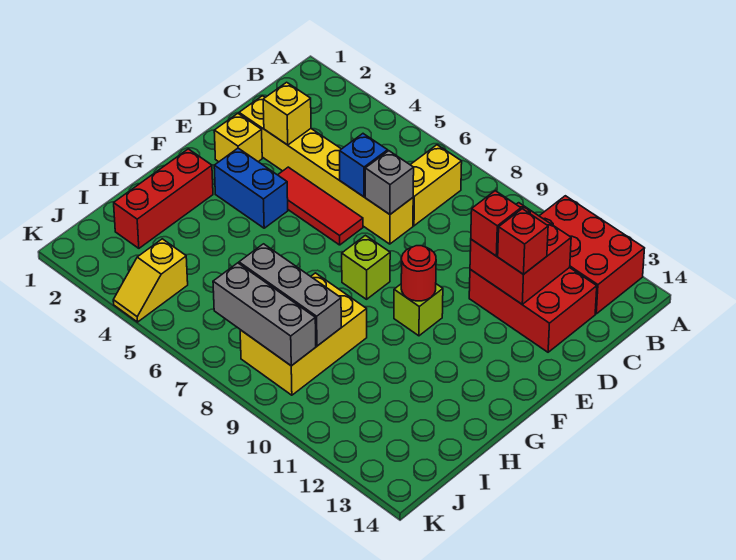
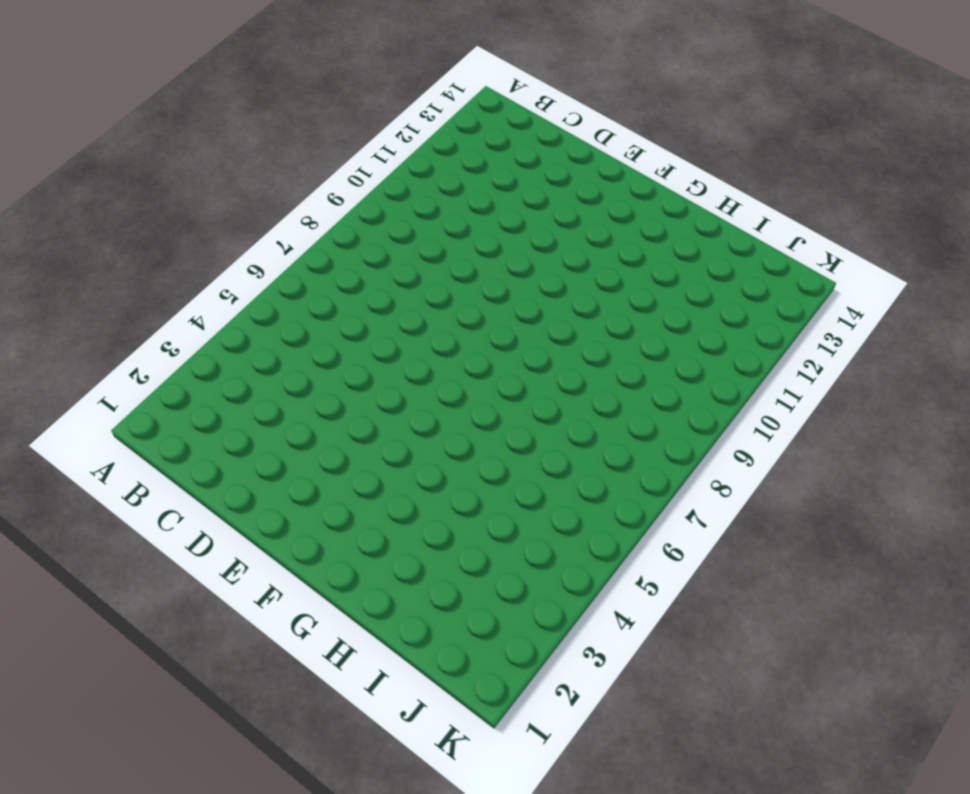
none -> red brick A11:B13 level 1
none -> yellow brick B7:C7 level 1
none -> red brick C11:D13 level 1

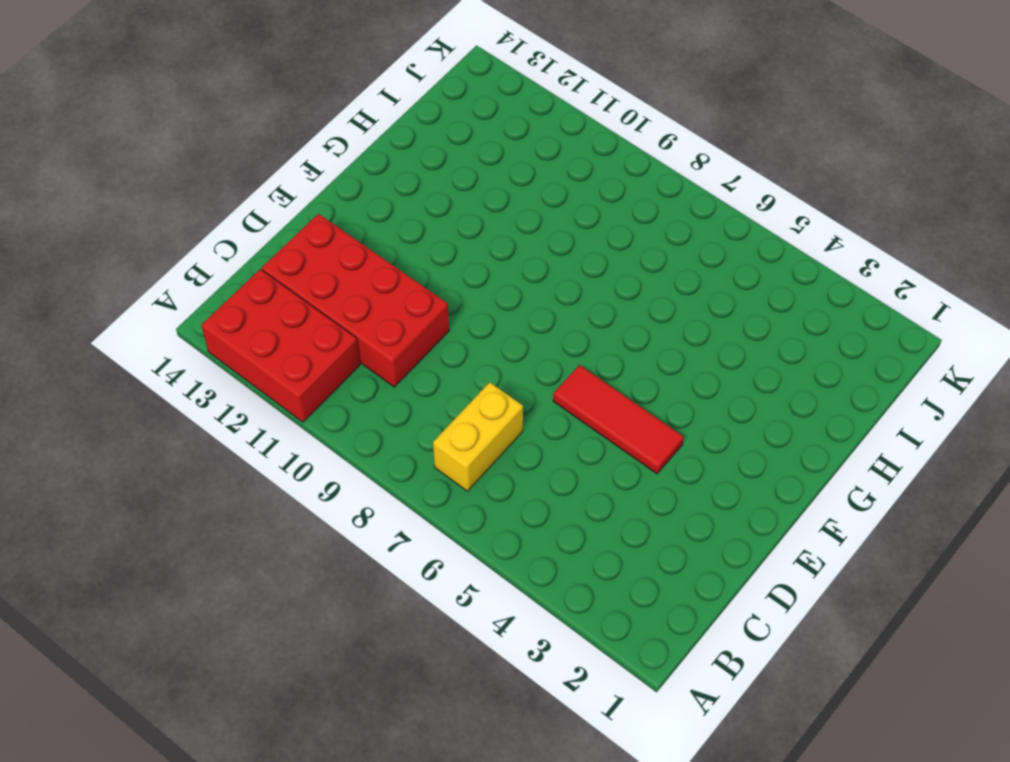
red brick C10:D13 level 1 -> red brick C11:D13 level 1
none -> yellow brick D2:D7 level 1
none -> yellow brick E2 level 1
none -> blue brick F3:F4 level 1

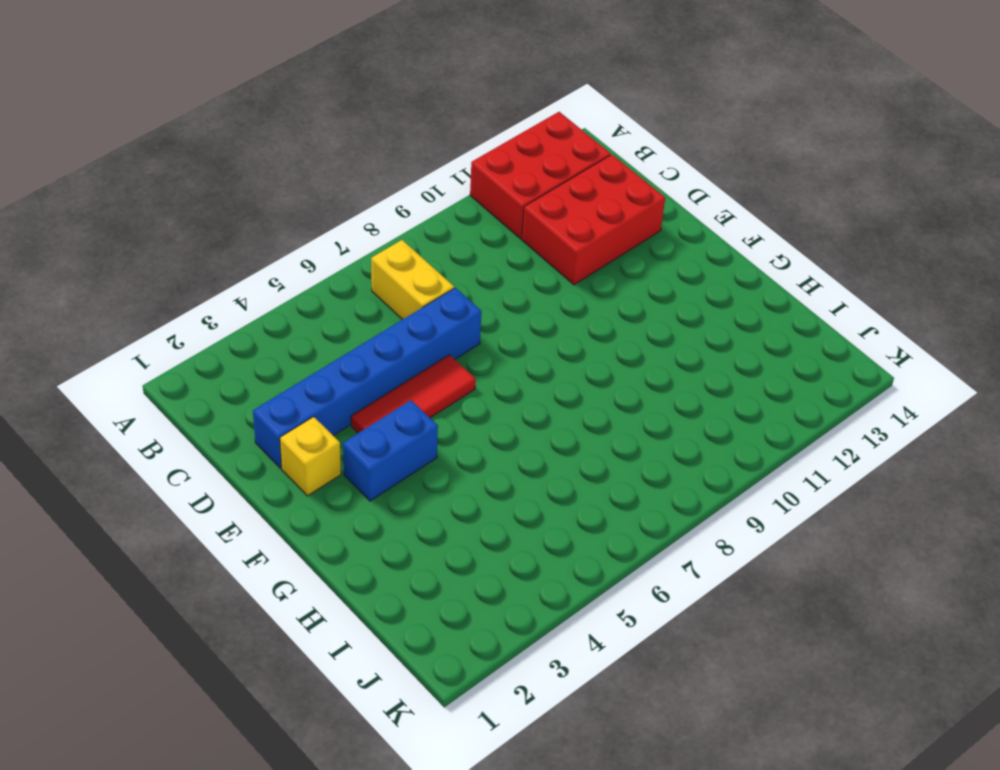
blue brick D2:D7 level 1 -> yellow brick D2:D7 level 1
none -> lime brick F8 level 1
none -> lime brick F10 level 1
none -> red brick G2:I2 level 1

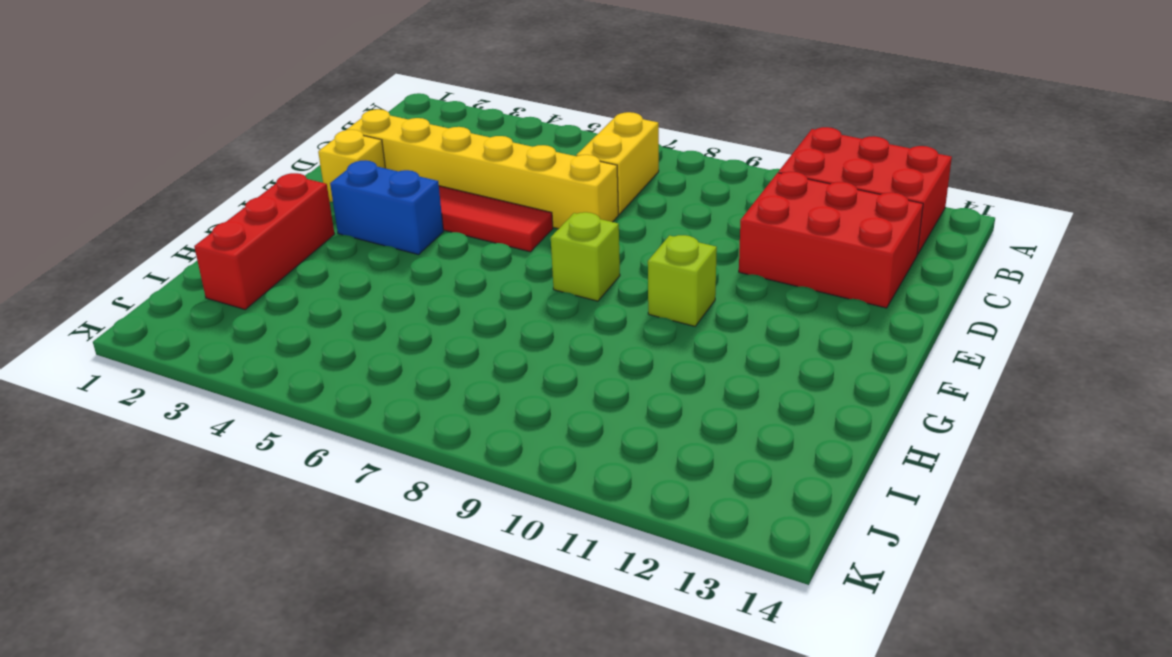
none -> yellow brick H8:J9 level 1
none -> yellow slope J4:K4 level 1 top J
none -> red brick C11:D12 level 2

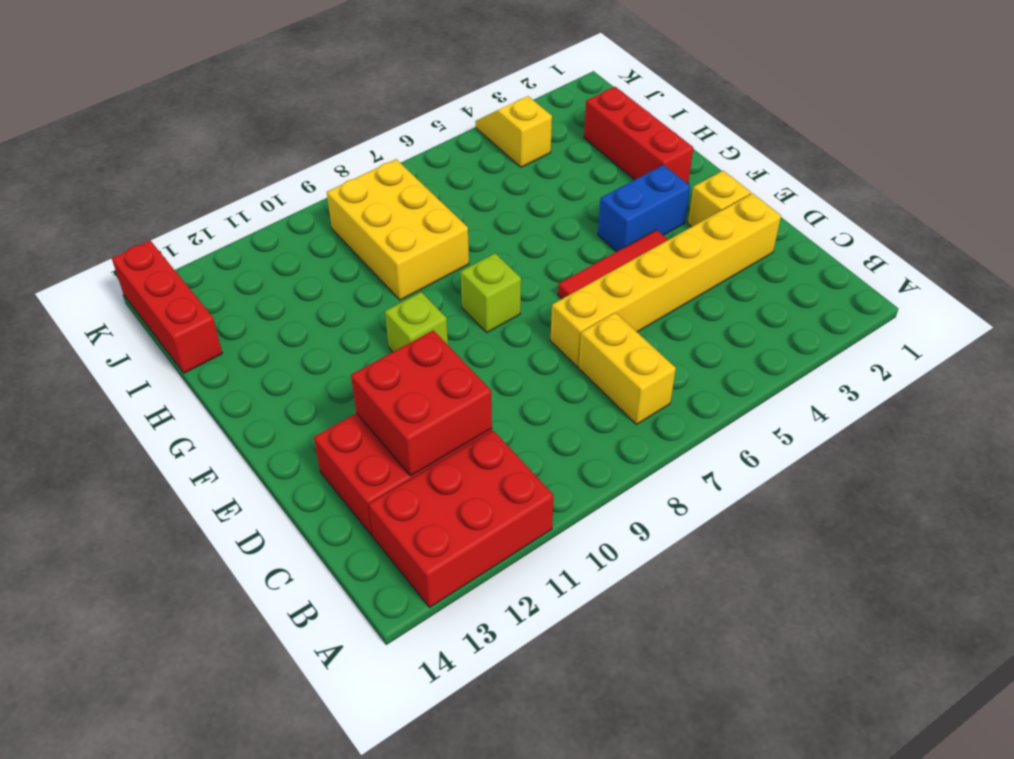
red brick I14:K14 level 1 -> none
none -> yellow brick D3 level 2
none -> blue brick D6 level 2
none -> grey brick D7 level 2

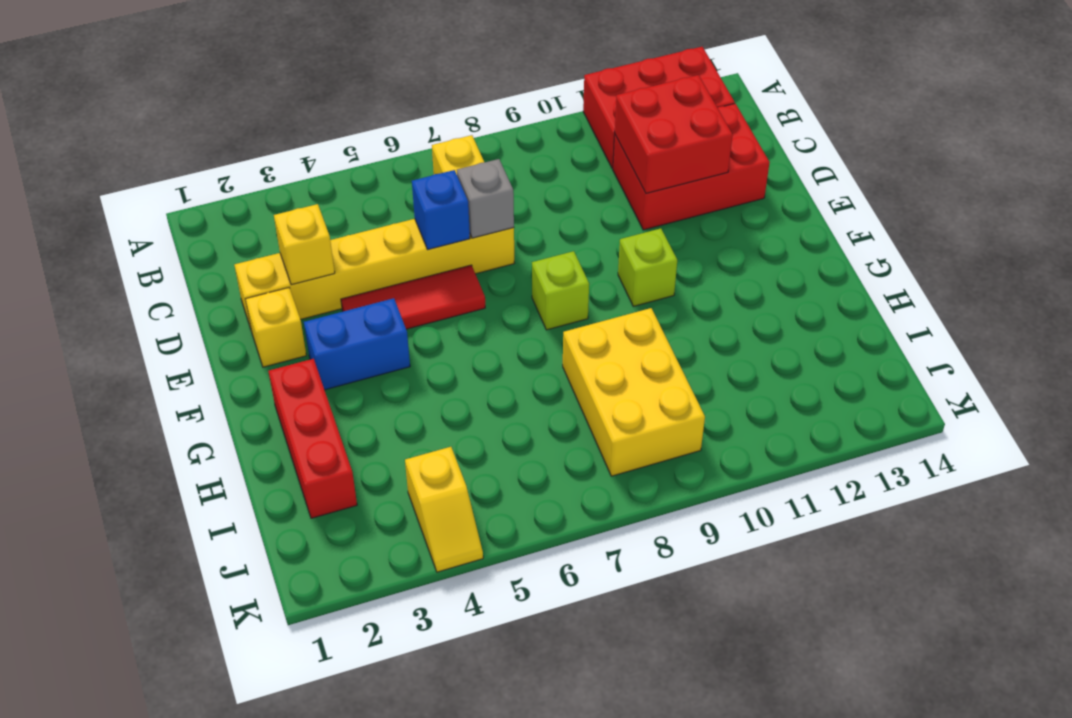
none -> red round brick F10 level 2
none -> grey brick I7:I9 level 2
none -> grey brick J7:J9 level 2

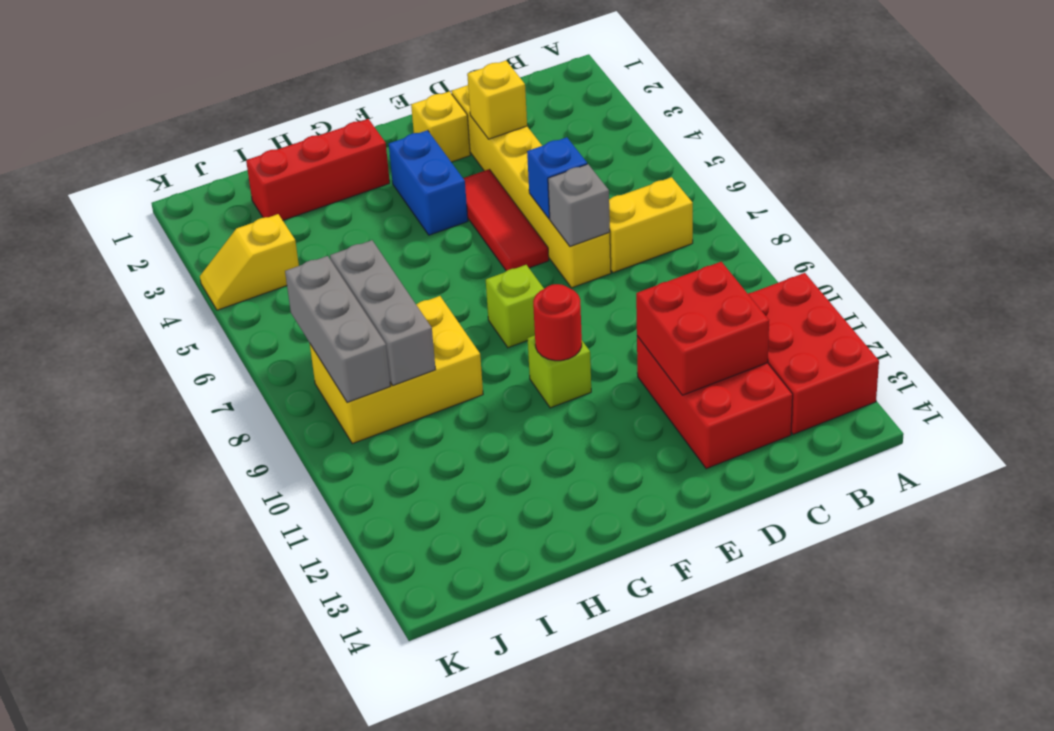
none -> red brick D11 level 3
none -> red brick D12 level 3

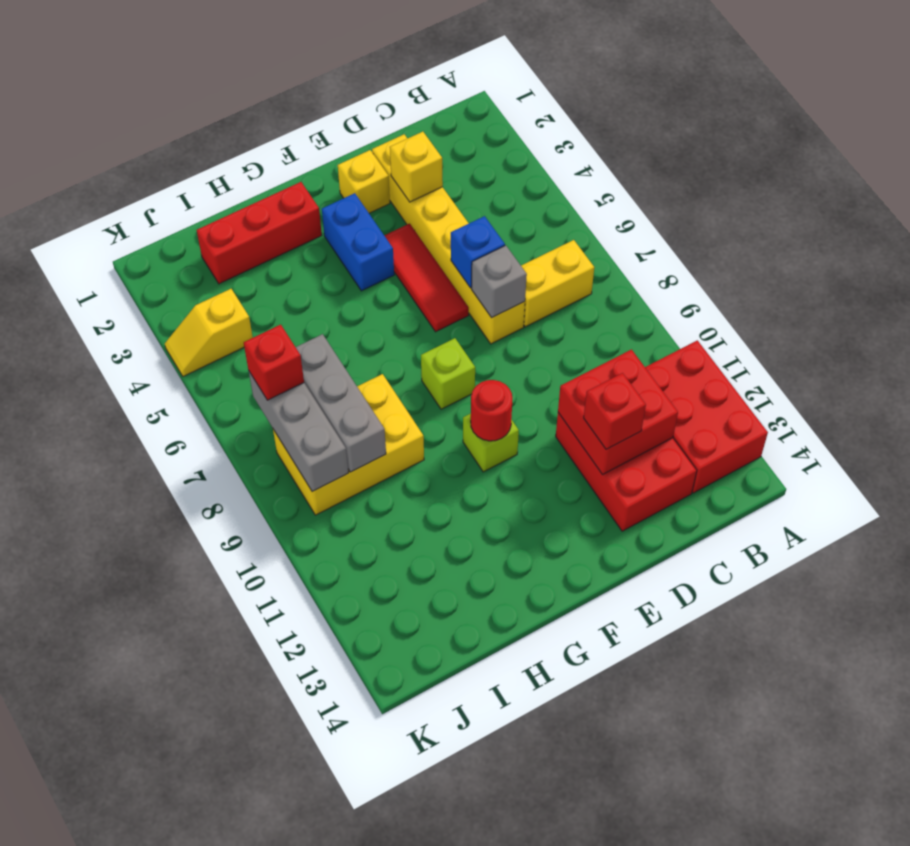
red brick J7 level 3 -> red brick D11 level 3

